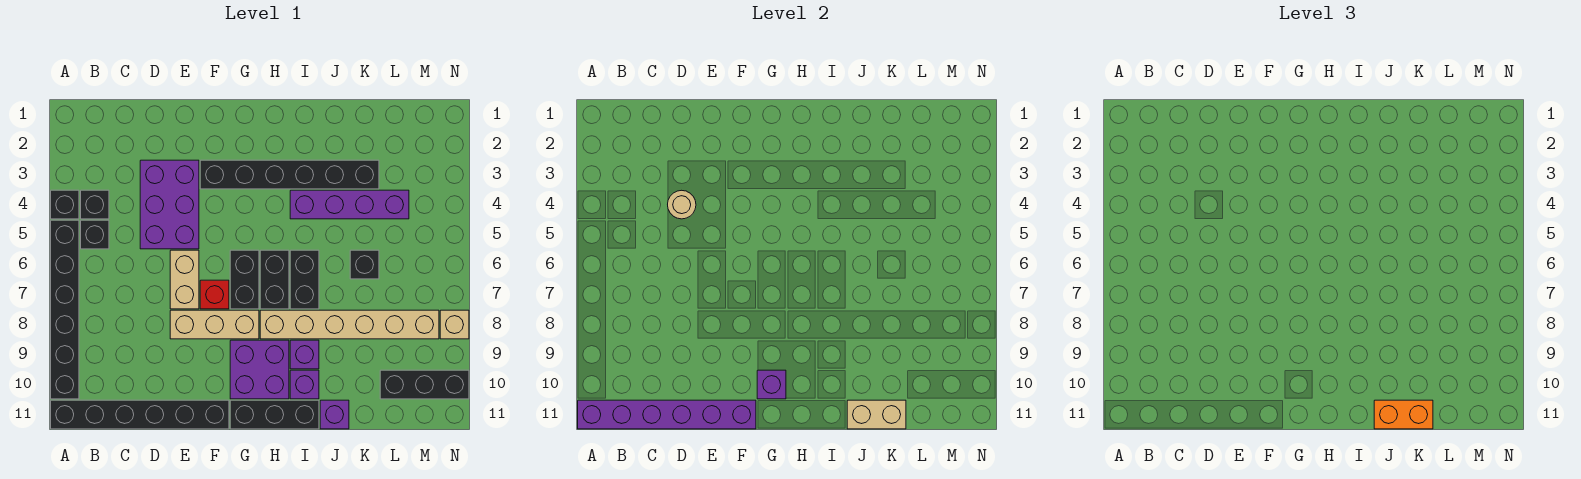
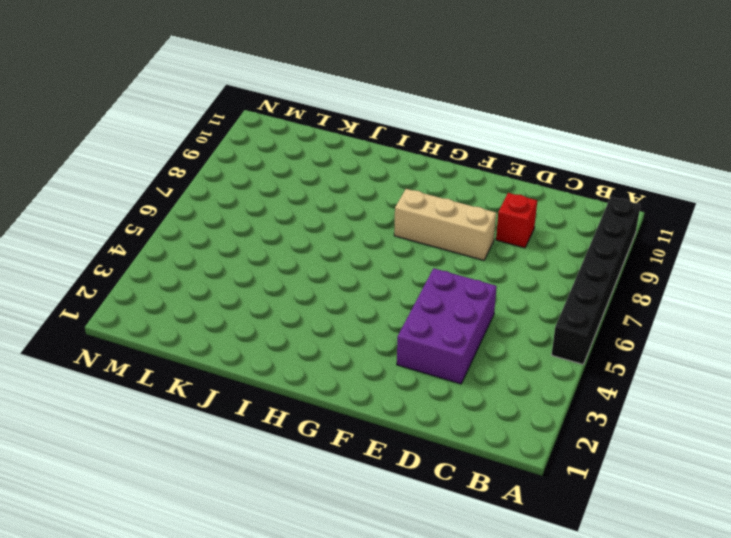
red brick D9 level 1 -> red brick F7 level 1
none -> black brick A4 level 1
none -> black brick A11:F11 level 1
none -> black brick B4 level 1

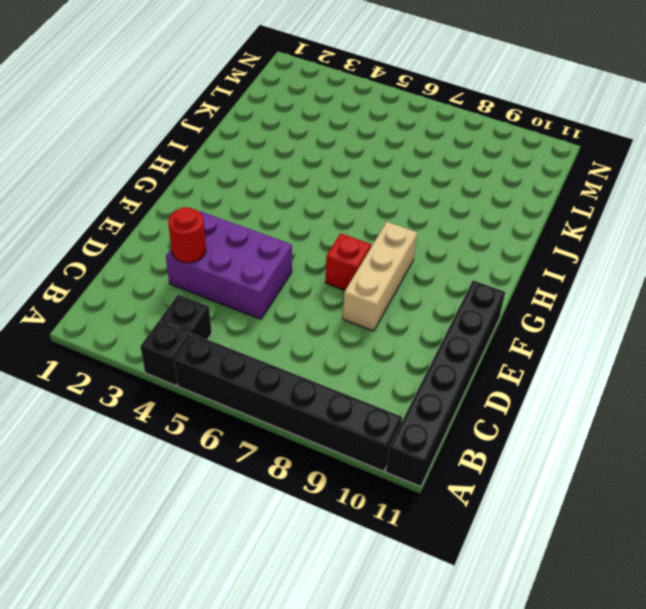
red round brick D3 level 2 -> none
none -> black brick B5 level 1
none -> tan brick E6:E7 level 1
none -> black brick F3:K3 level 1

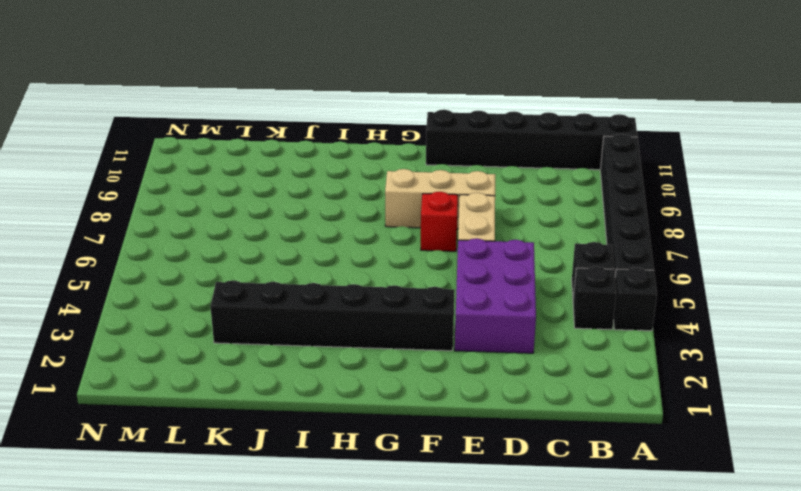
none -> black brick G6:G7 level 1
none -> purple brick G9:H10 level 1
none -> black brick G11:I11 level 1

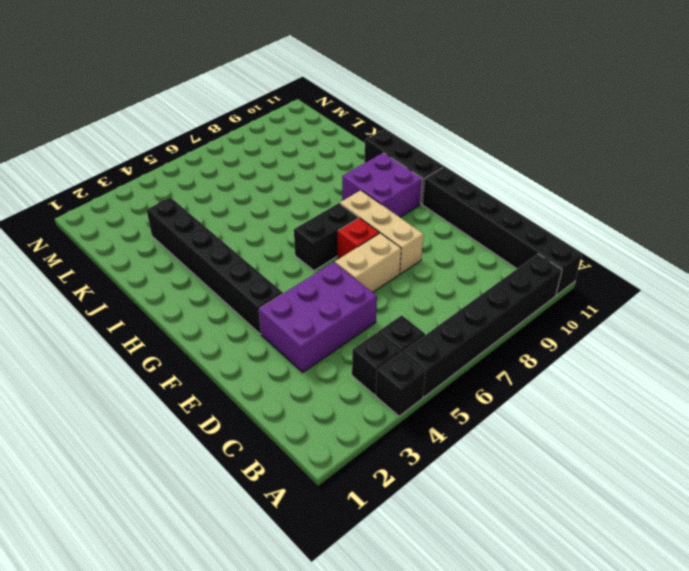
none -> black brick H6:H7 level 1
none -> tan brick H8:M8 level 1
none -> purple brick I4:L4 level 1

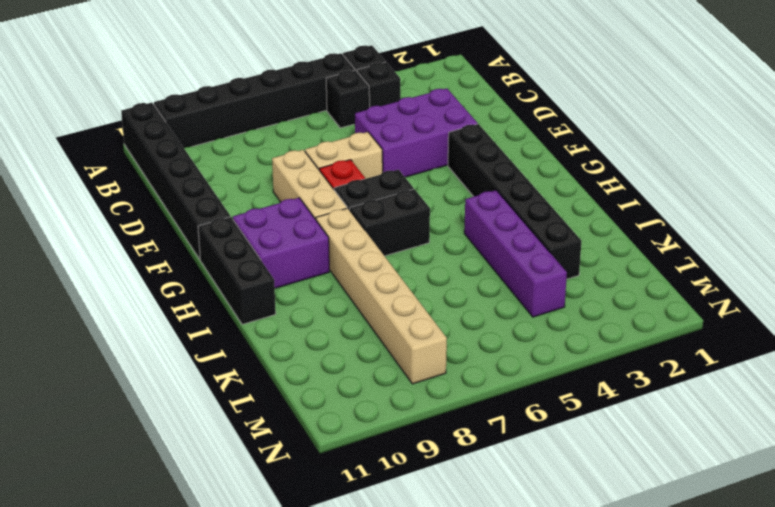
none -> black brick I6:I7 level 1
none -> purple brick I9 level 1
none -> purple brick I10 level 1

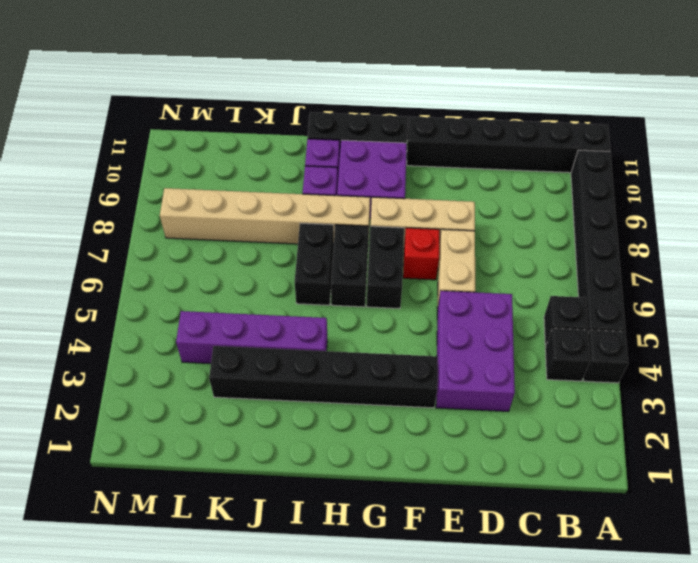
none -> purple brick J11 level 1
none -> black brick K6 level 1
none -> black brick L10:N10 level 1

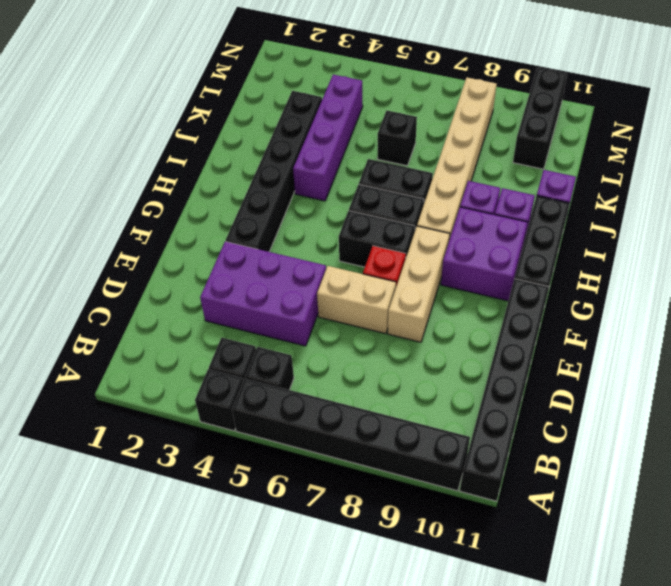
none -> tan brick N8 level 1
none -> purple brick A11:F11 level 2
none -> tan round brick D4 level 2

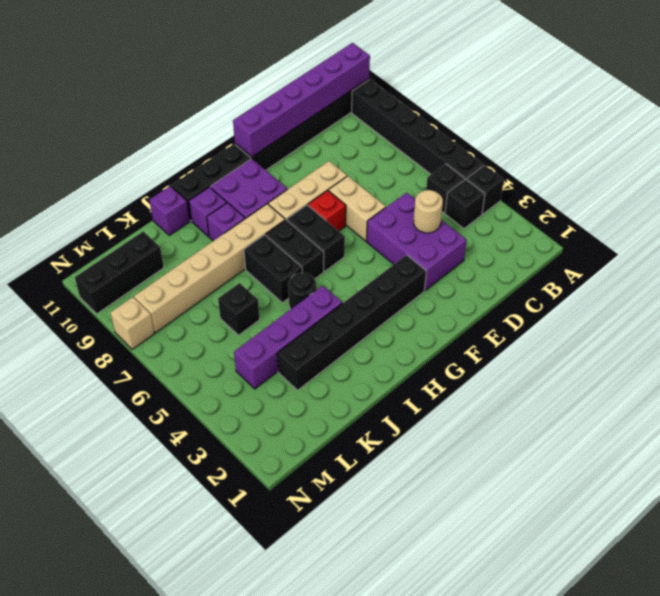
black round brick I5 level 1 -> none
none -> purple brick G10 level 2
none -> tan brick J11:K11 level 2
none -> orange brick J11:K11 level 3

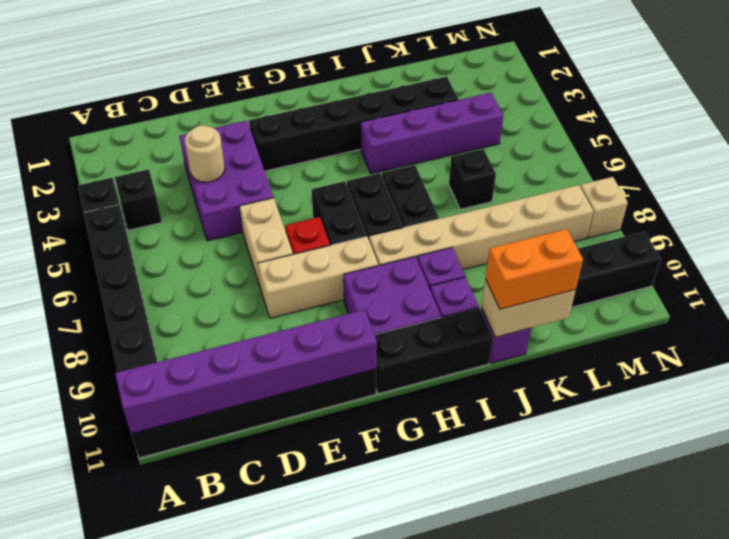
none -> black brick B5 level 1
none -> purple brick G10 level 2

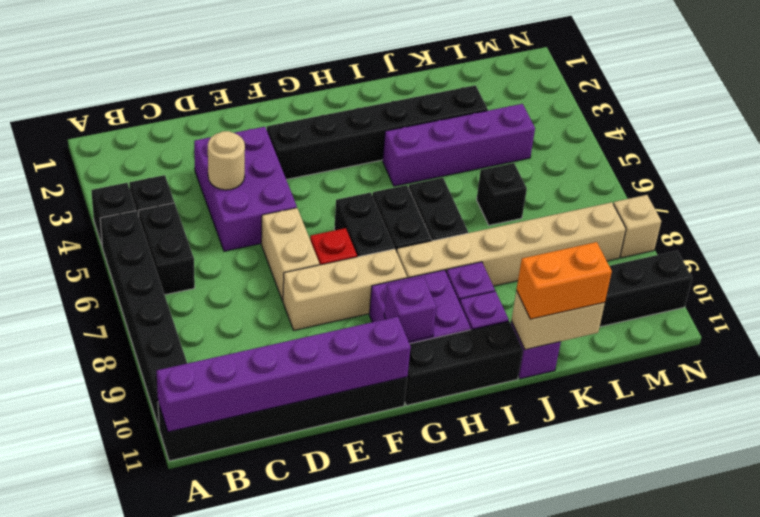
black brick B5:B6 level 1 -> black brick B5 level 1

